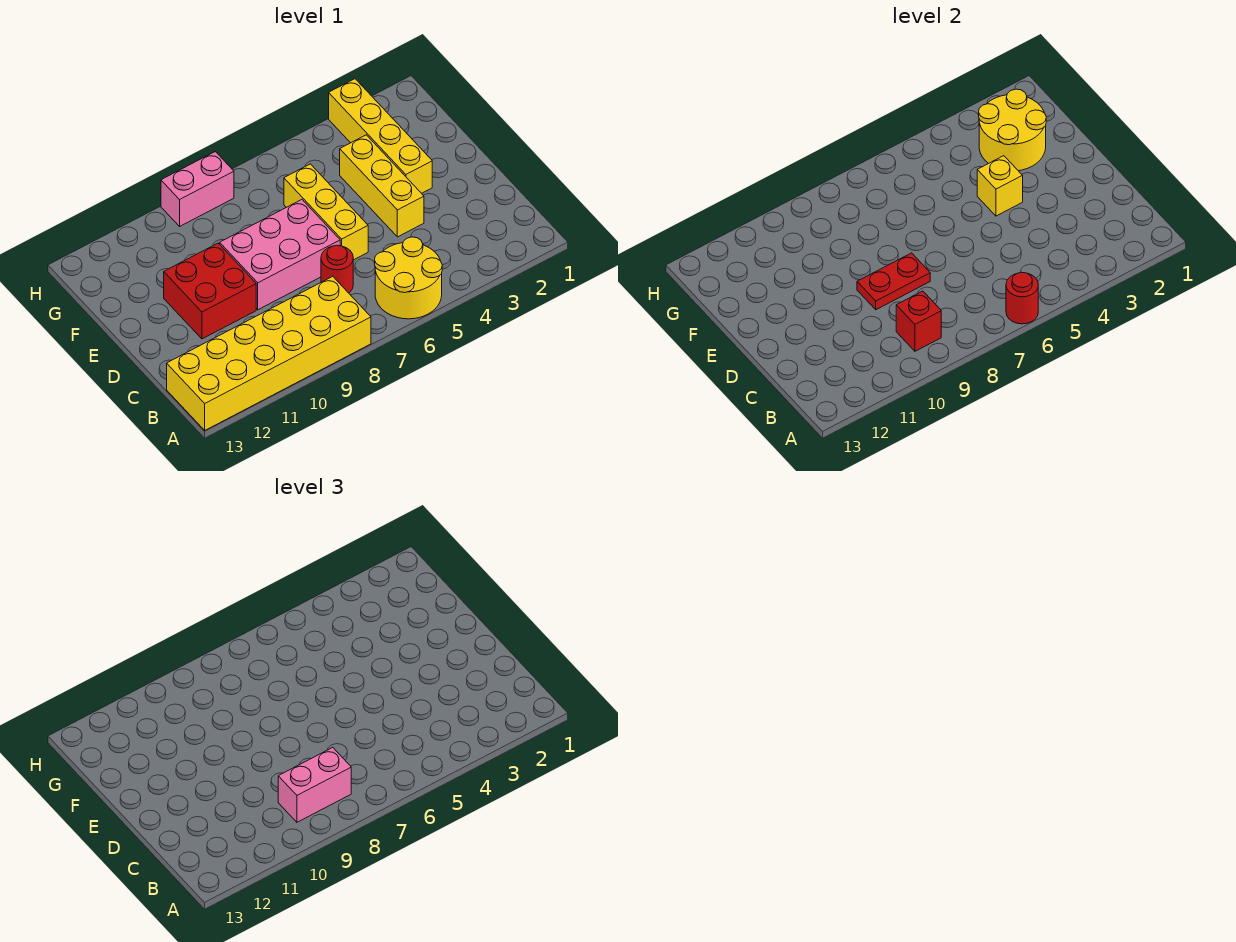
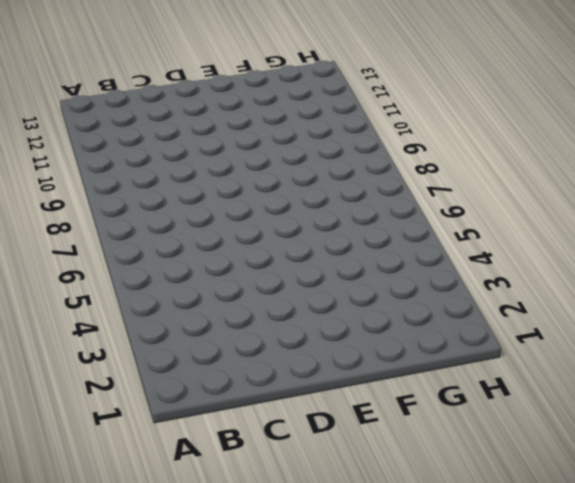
none -> yellow round brick A5:B6 level 1
none -> yellow brick A8:B13 level 1
none -> red round brick C7 level 1

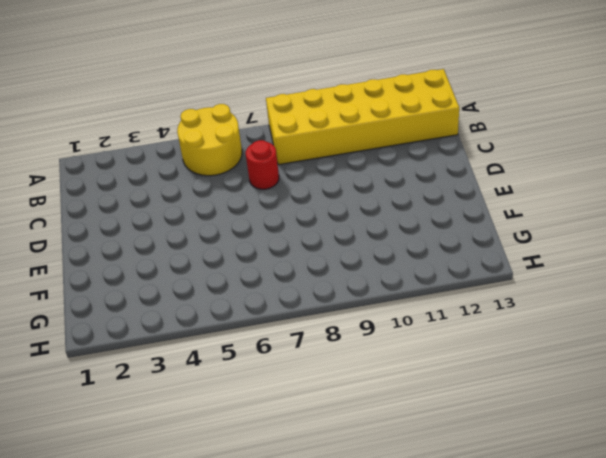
none -> yellow brick D4:F4 level 1
none -> yellow brick D6:F6 level 1
none -> pink brick D7:E9 level 1

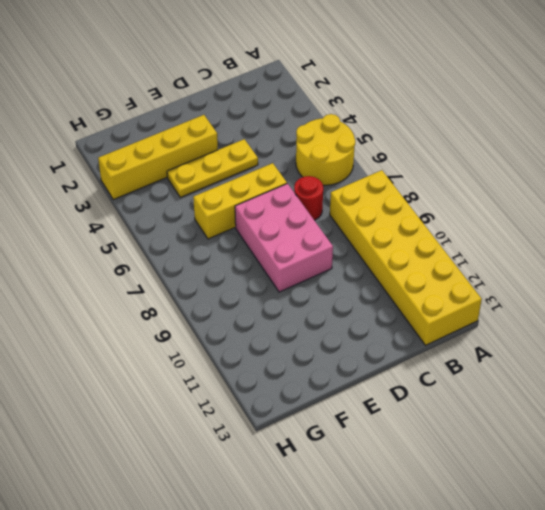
yellow plate D4:F4 level 1 -> yellow brick D4:F4 level 1
none -> red brick D10:E11 level 1
none -> pink brick H8:H9 level 1
none -> red round brick A6 level 2

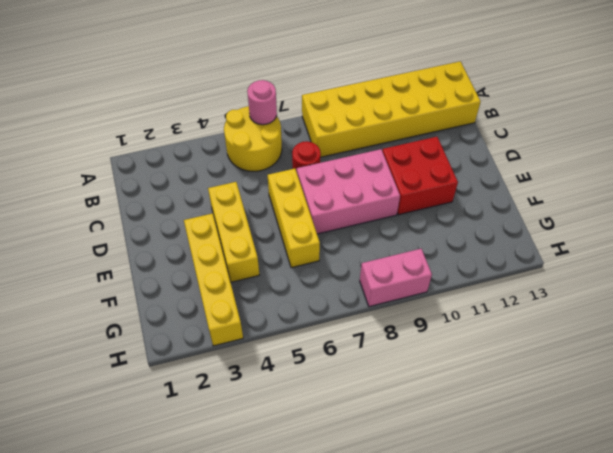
pink round brick A6 level 2 -> red round brick A6 level 2
none -> red brick B9 level 2
none -> red plate D8:D9 level 2
none -> yellow brick E4 level 2

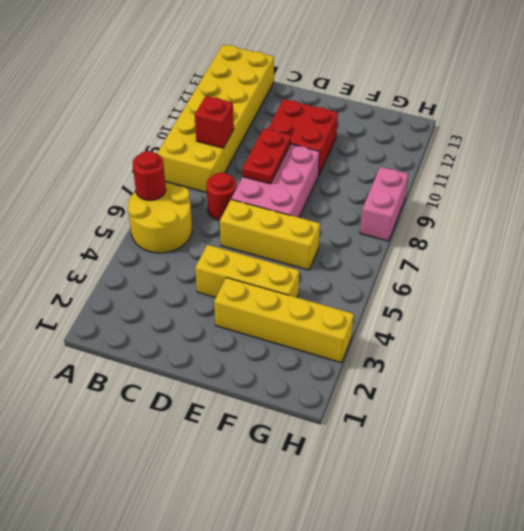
none -> yellow brick E4 level 2
none -> yellow round brick F2:G3 level 2
none -> pink brick B8:B9 level 3

